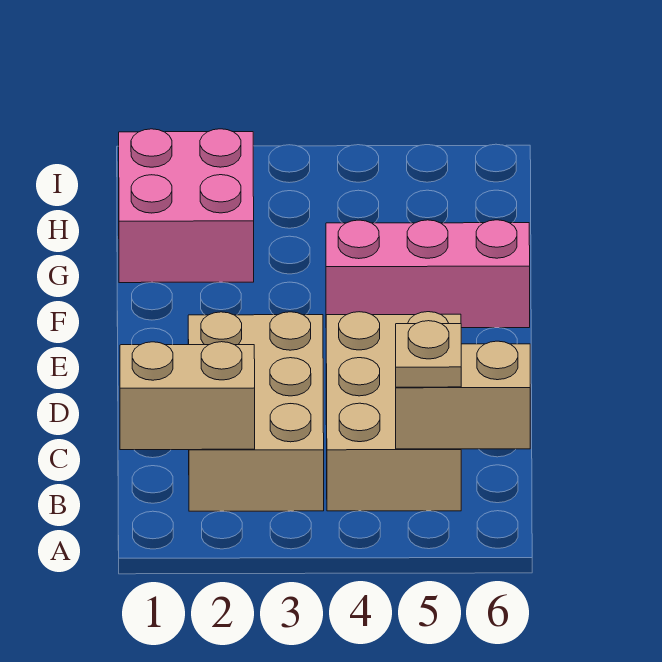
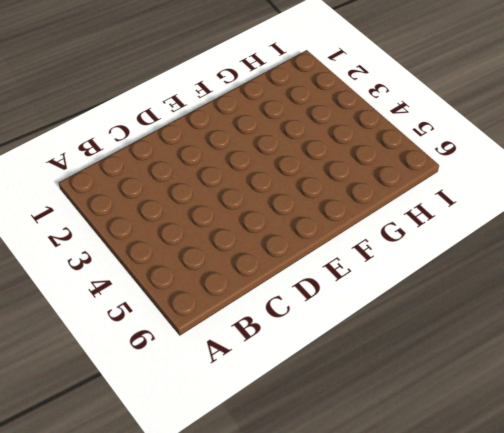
none -> tan brick B2:D3 level 1
none -> tan brick B4:D5 level 1

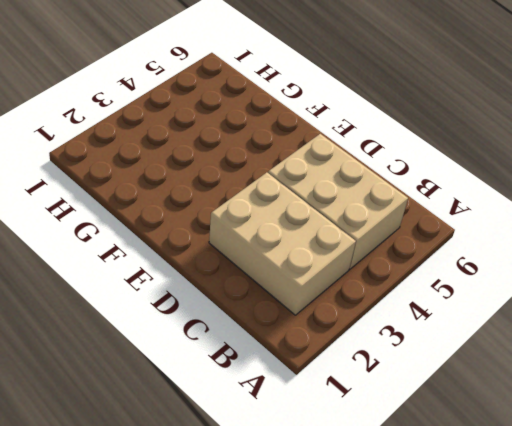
none -> pink brick F4:F6 level 1
none -> pink brick G1:H2 level 1

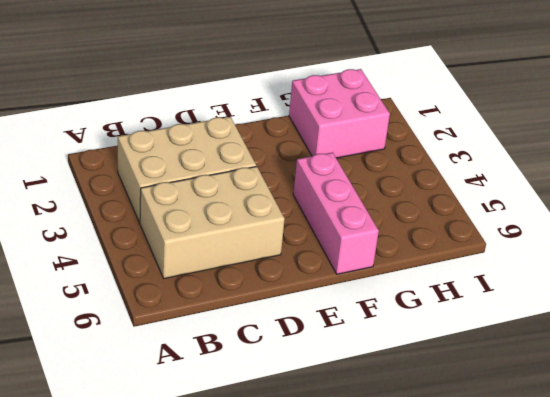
none -> tan brick B1:B2 level 2
none -> tan brick B5:B6 level 2

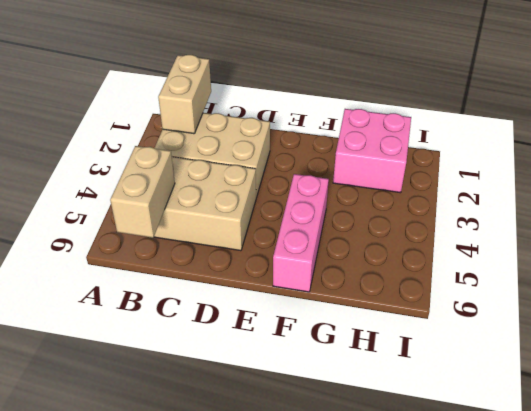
none -> tan plate B5 level 3

